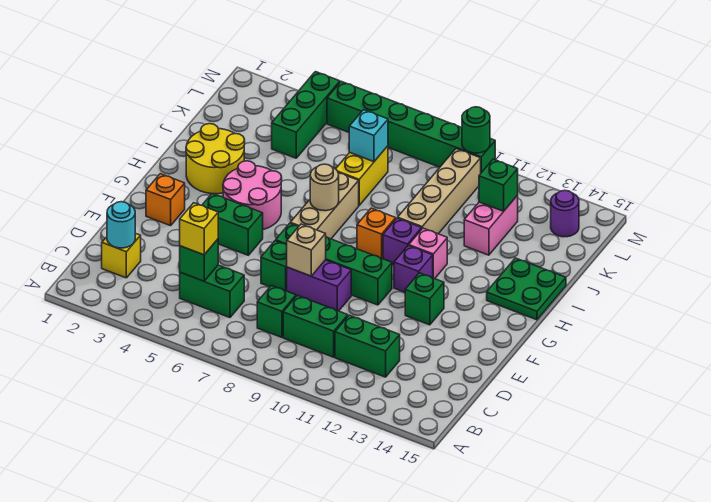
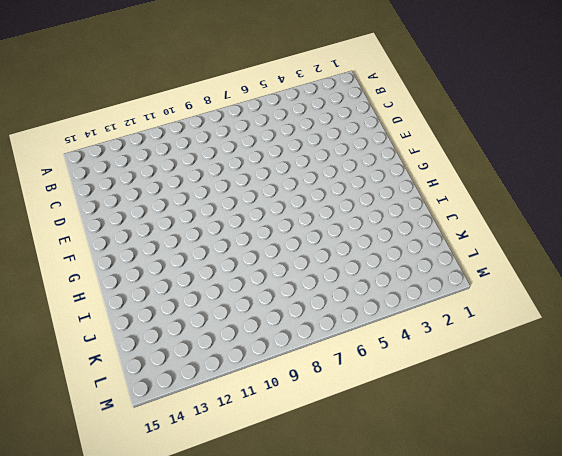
none -> yellow brick C2 level 1
none -> green brick C5:C6 level 1
none -> green brick C8 level 1
none -> green brick C9:C10 level 1

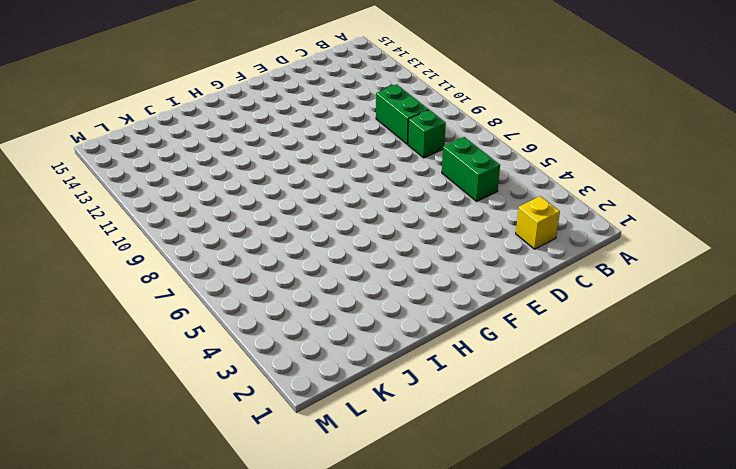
none -> green brick C11:C12 level 1
none -> green brick E7 level 1
none -> purple brick E8:E9 level 1
none -> orange brick F2 level 1

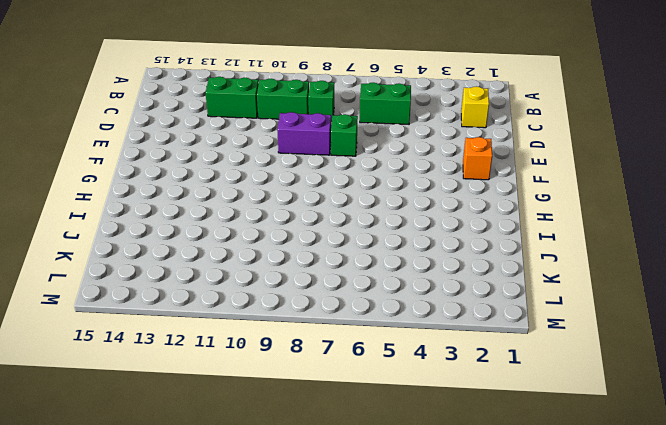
none -> green brick F4:F5 level 1
none -> green brick F7:F10 level 1
none -> green brick F12 level 1
none -> pink round brick G4:H5 level 1

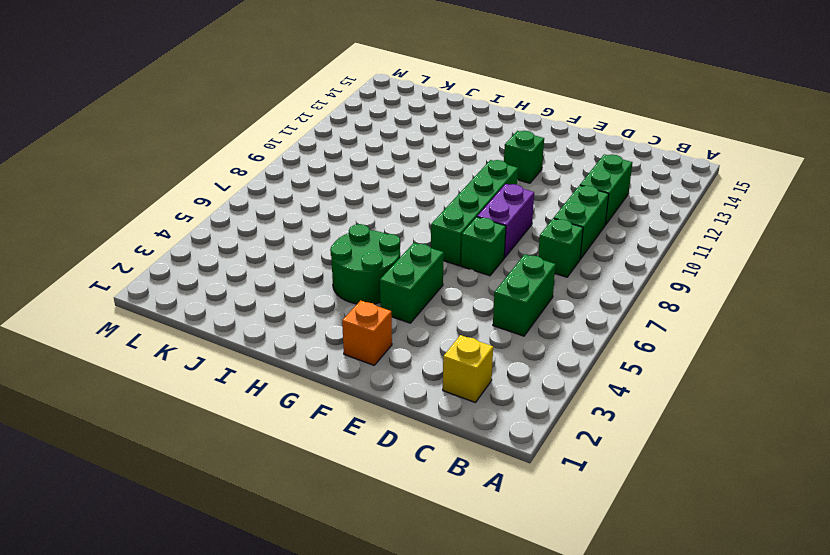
green round brick G4:H5 level 1 -> pink round brick G4:H5 level 1
none -> tan brick G7:I7 level 1
none -> purple brick G11 level 1
none -> yellow round brick H2:I3 level 1
none -> orange brick H9 level 1

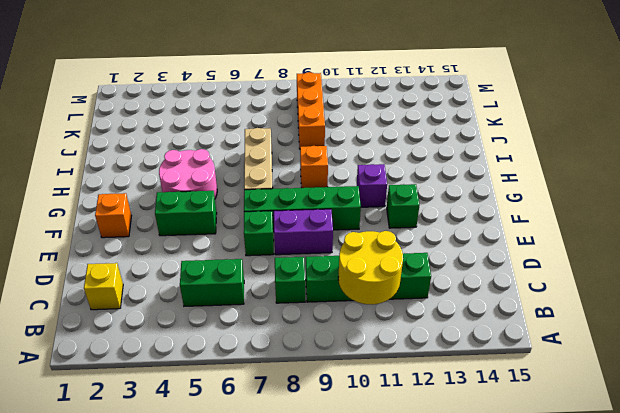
yellow round brick B10:C11 level 2 -> yellow round brick H2:I3 level 1
orange brick J9:L9 level 1 -> none
none -> purple brick H10 level 1
none -> pink brick H11 level 1
none -> green plate H14:I15 level 1
none -> tan brick I10:L10 level 1

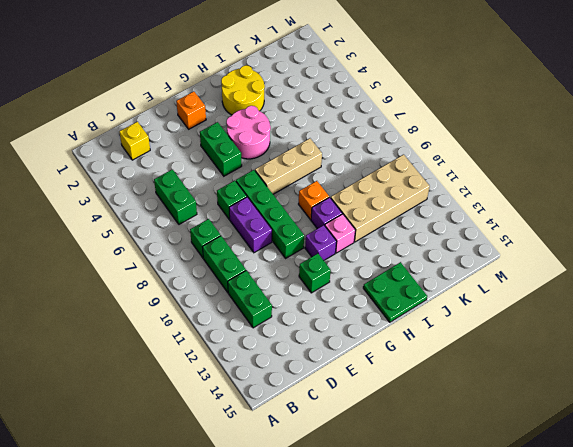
tan brick I10:L11 level 1 -> tan brick I10:L10 level 1
none -> yellow brick J7:K7 level 1
none -> pink brick J12:K12 level 1
none -> green brick K4:M4 level 1
none -> purple round brick L14 level 1

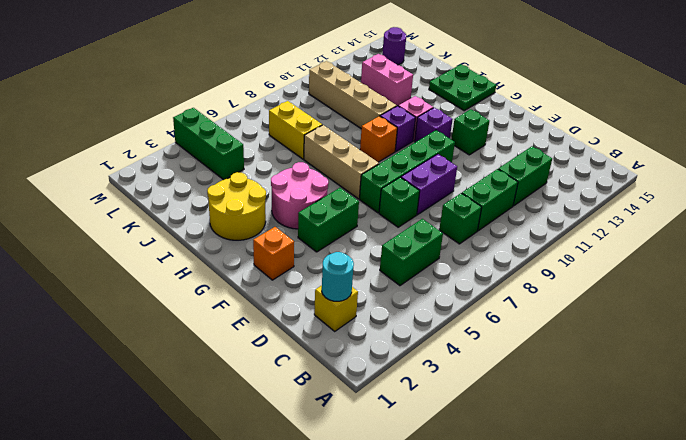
none -> green brick M5:M10 level 1
none -> green brick C5 level 2
none -> tan brick E8 level 2
none -> tan round brick H7 level 2

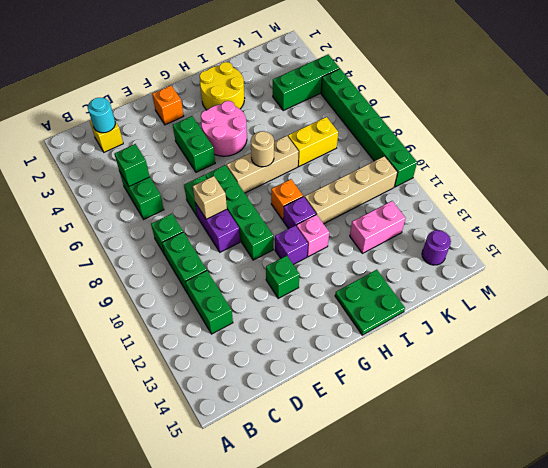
none -> cyan brick K7 level 2
none -> green brick K12 level 2
none -> green round brick M10 level 2
none -> yellow brick C5 level 3

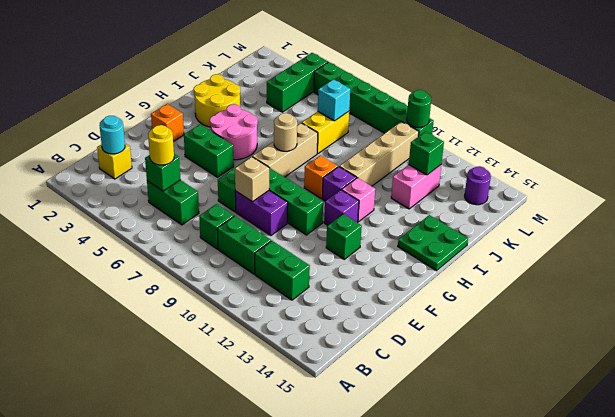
yellow round brick C5 level 3 -> yellow brick C5 level 3

